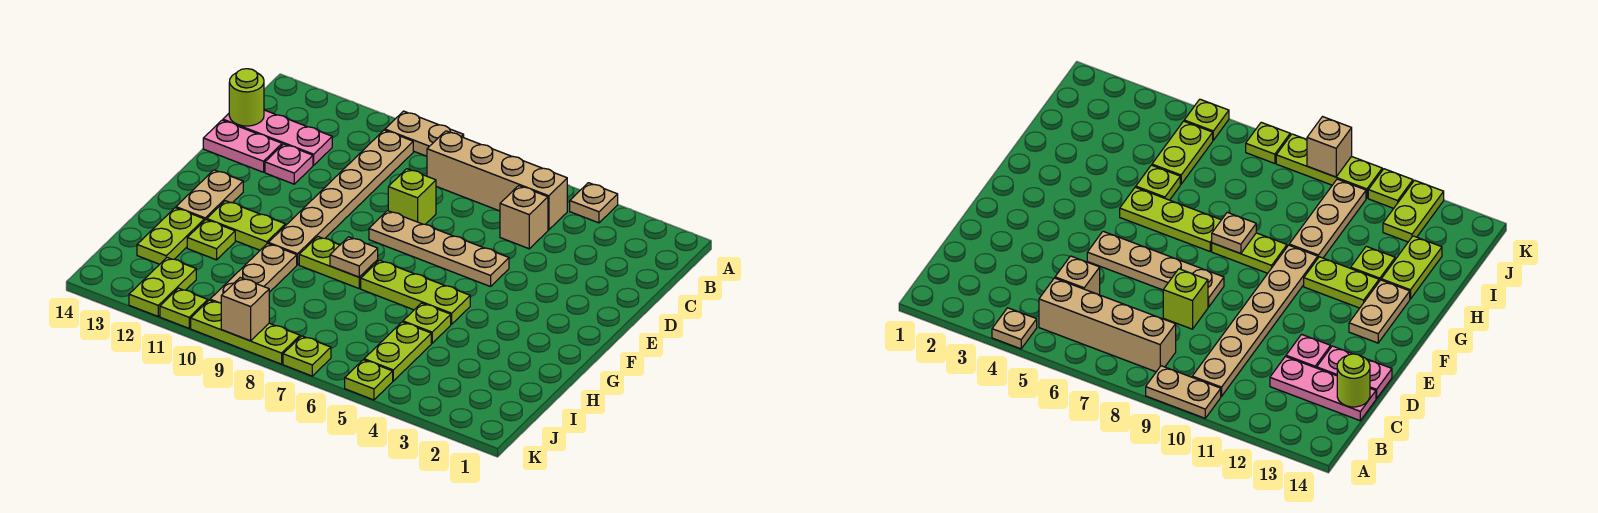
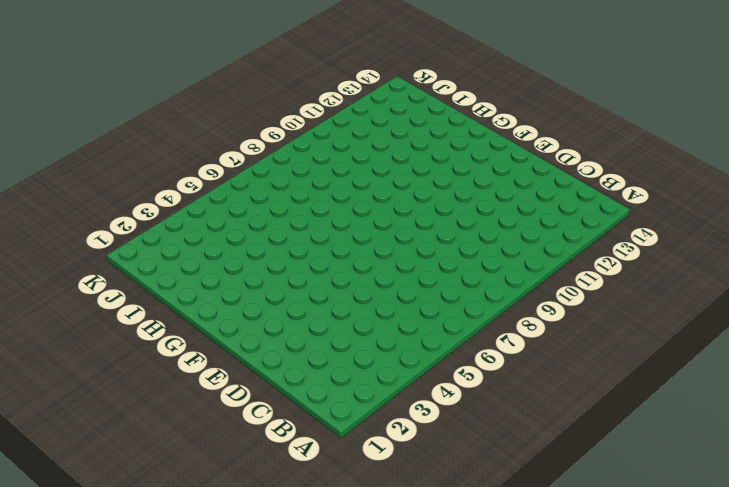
none -> tan plate A4 level 1
none -> tan plate A9:A10 level 1
none -> tan brick B5:B8 level 1

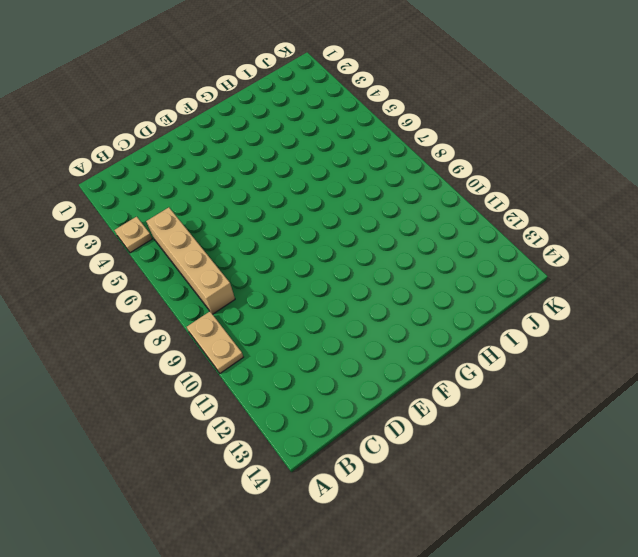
none -> tan plate B10:G10 level 1
none -> tan brick C5 level 1
none -> pink plate C12:C14 level 1

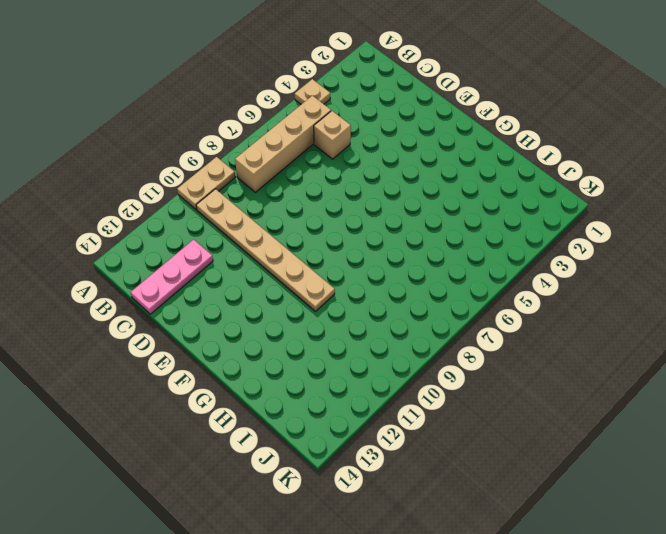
none -> lime brick D8 level 1
none -> pink plate D12 level 1
none -> pink plate D13:D14 level 1

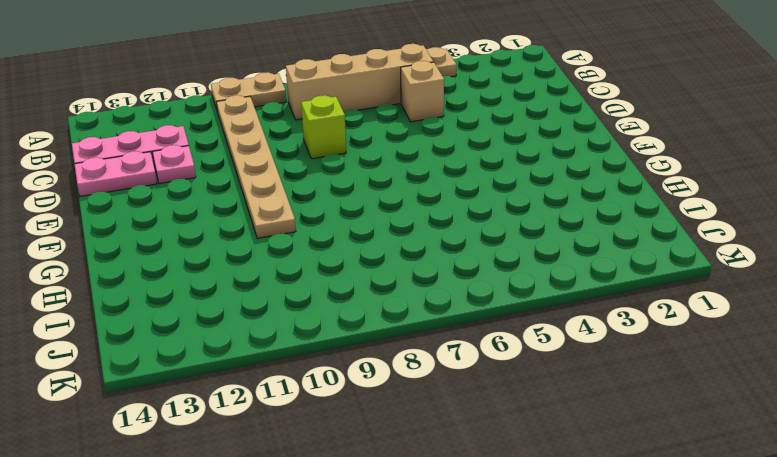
none -> tan plate E5:E8 level 1
none -> tan plate F13:G13 level 1
none -> lime plate G5:G7 level 1

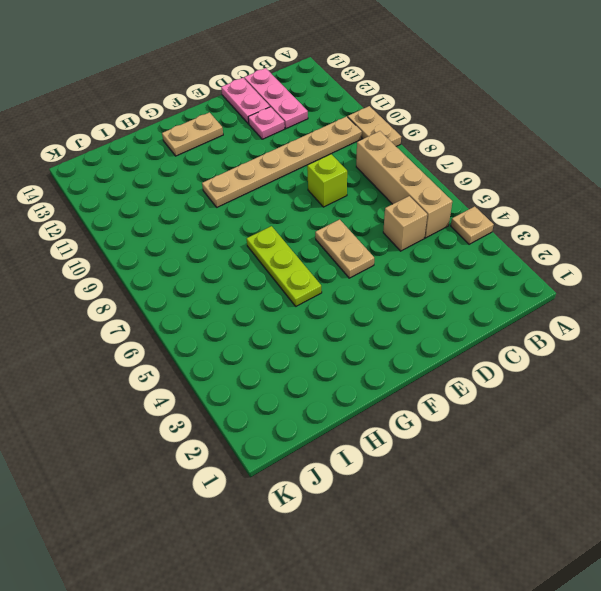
tan plate E5:E6 level 1 -> tan plate E5:E8 level 1
none -> lime plate G8:G9 level 1
none -> lime plate G11:G12 level 1
none -> lime plate H5 level 1

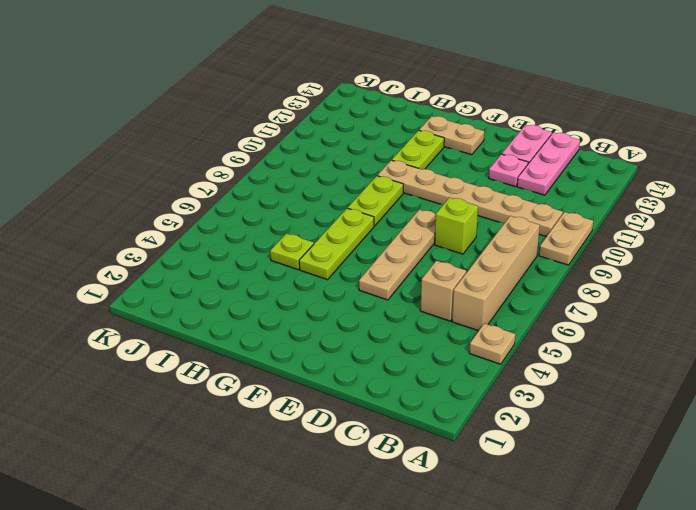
none -> tan plate H10:J10 level 1
none -> lime plate H12 level 1
none -> lime plate H13:I13 level 1

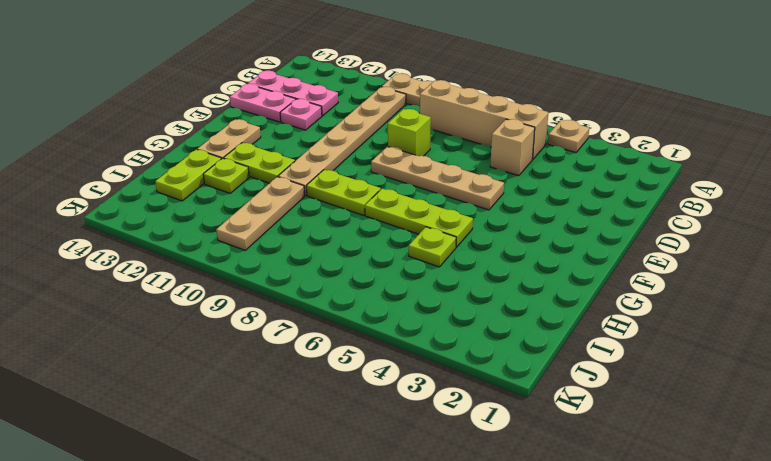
none -> lime plate I5:J5 level 1
none -> lime plate J12:K12 level 1
none -> lime plate K5 level 1

